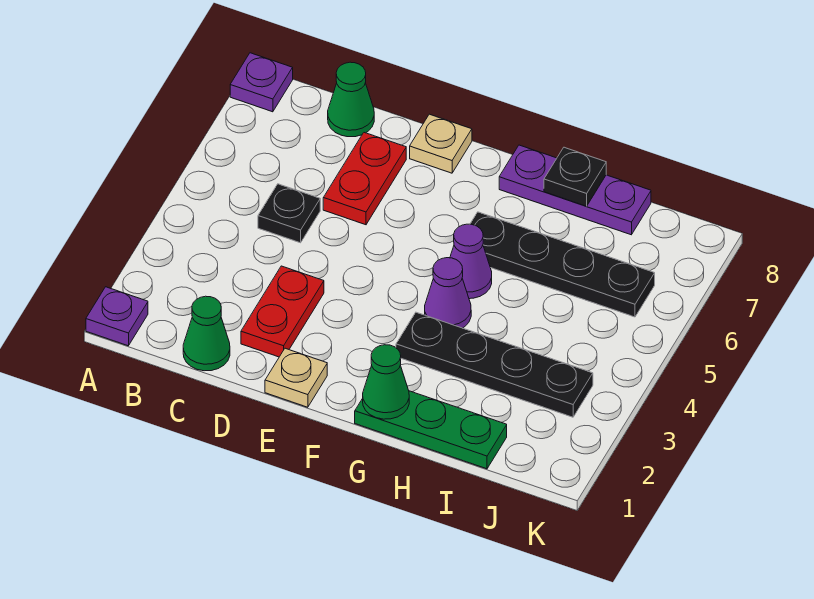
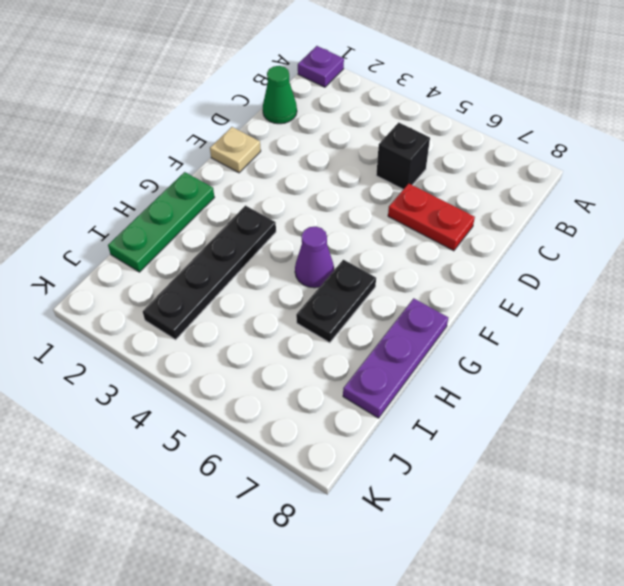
black brick C5 level 1 -> black plate C5 level 1
black plate G6:H6 level 1 -> black plate G6:J6 level 1
none -> purple plate A8 level 1
none -> green cone C8 level 1
none -> red plate D2:D3 level 1

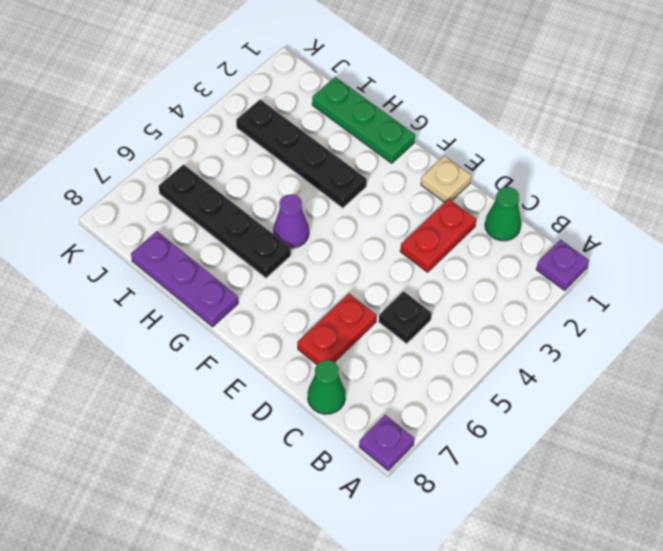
none -> tan plate E8 level 1
none -> purple cone G4 level 1
none -> green cone G1 level 2

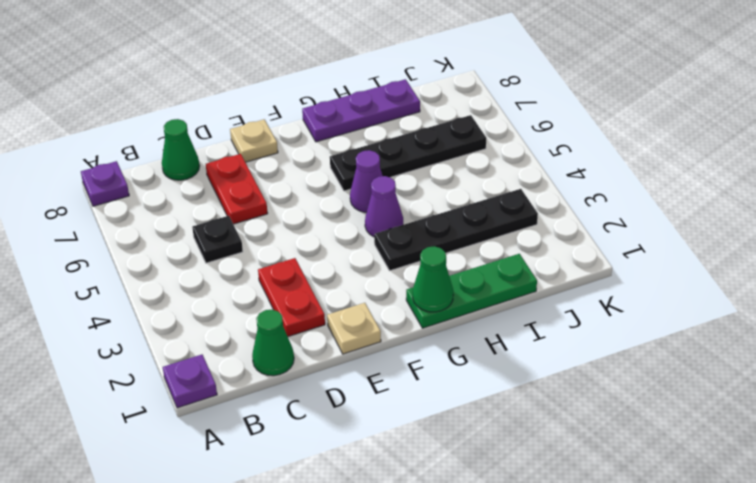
none -> black plate H8 level 2

